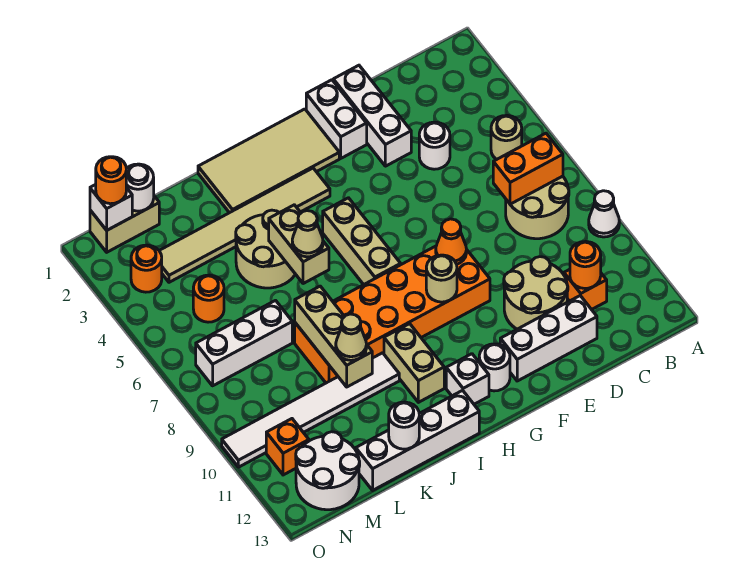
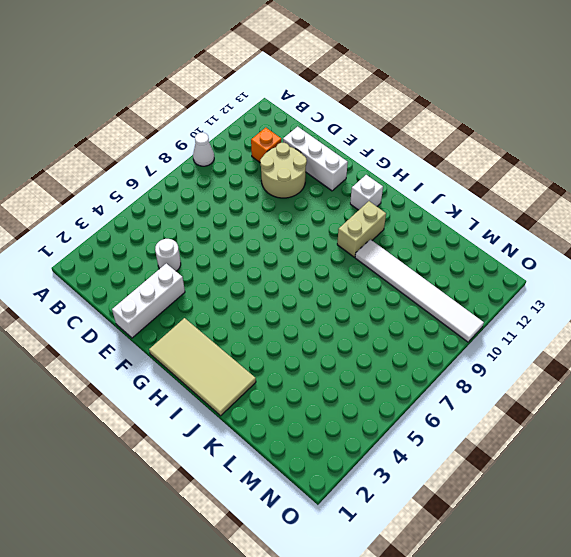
none -> tan round brick B5 level 1
none -> tan round brick B7:C8 level 1
none -> white brick F1:F2 level 1
none -> orange brick F8:K9 level 1

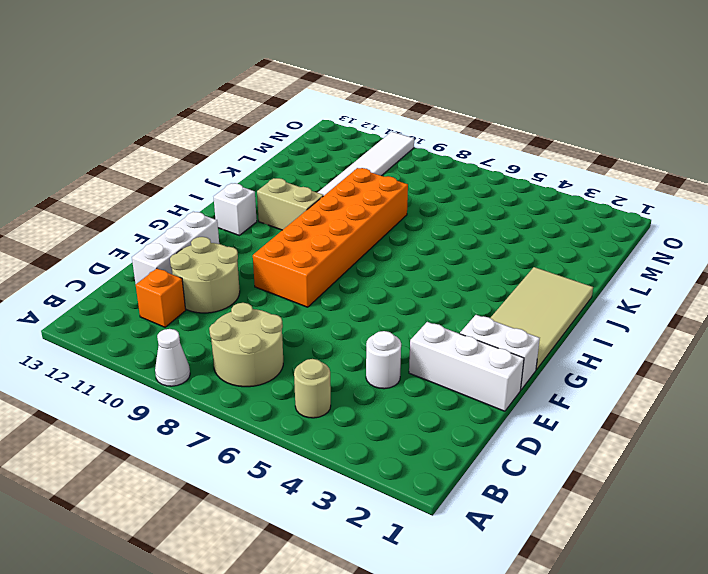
none -> white round brick G12 level 1
none -> tan tile H3:M3 level 1
none -> tan brick H5:H7 level 1
none -> white brick I13:L13 level 1

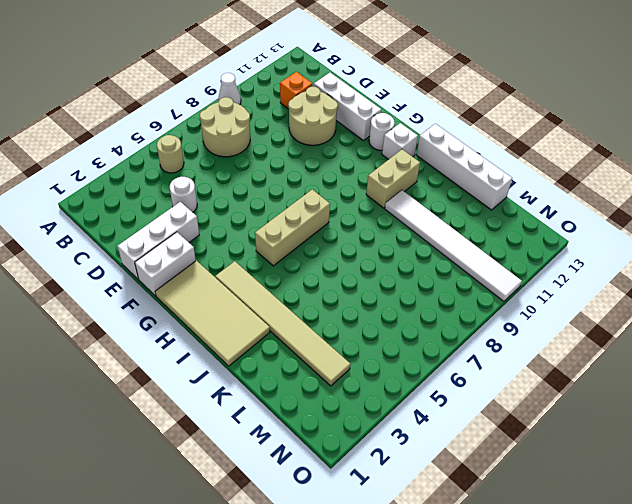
none -> orange brick F8:K9 level 1
none -> tan round brick J4:K5 level 1
none -> white brick L7:N7 level 1
none -> tan brick M1:N1 level 1

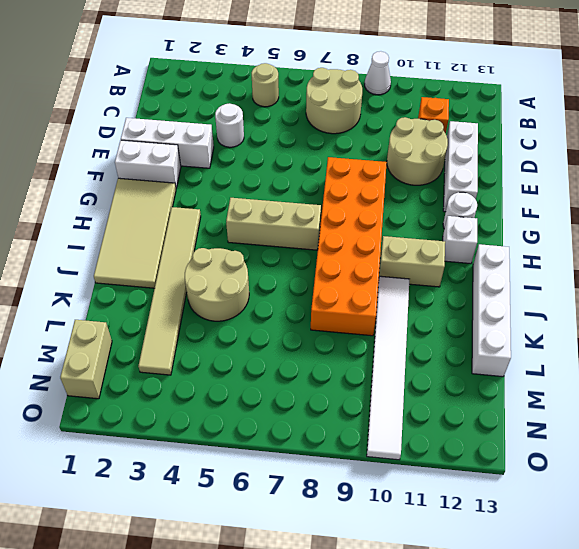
none -> white brick L7:N7 level 1
none -> orange round brick M5 level 1
none -> white round brick M12:N13 level 1
none -> orange round brick N3 level 1

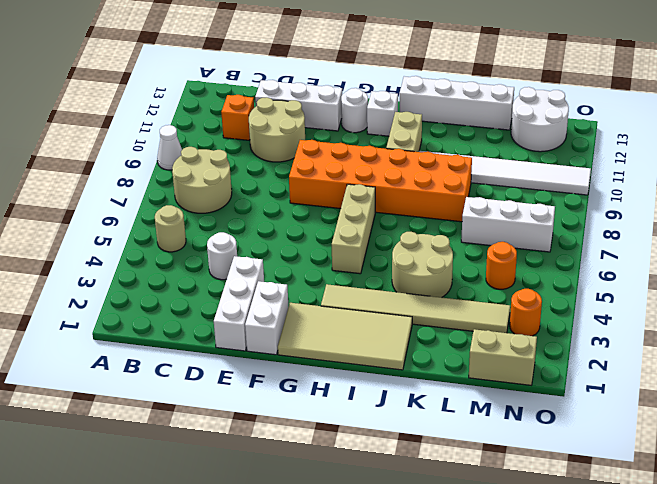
none -> orange brick N11 level 1
none -> orange brick B7:C7 level 2
none -> orange round brick C11 level 2
none -> orange cone F8 level 2

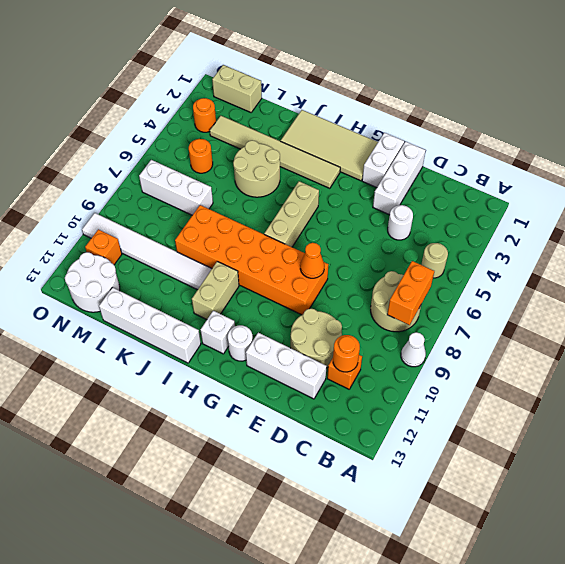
orange brick B7:B8 level 2 -> orange brick B7:C7 level 2
none -> tan round brick G9 level 2
none -> tan brick J5:J6 level 2
none -> tan brick K8:K10 level 2
none -> white round brick K13 level 2

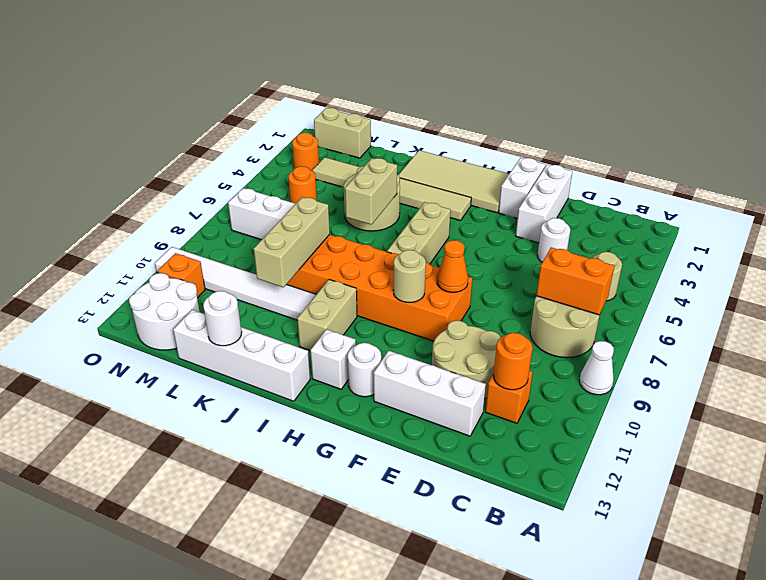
none -> white round brick M1 level 2
none -> white brick N1 level 2
none -> tan cone J6 level 3
none -> tan cone K10 level 3

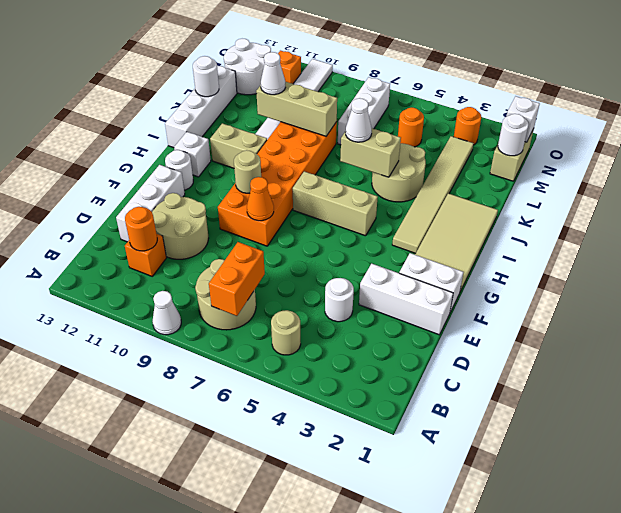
white cone J6 level 3 -> tan cone J6 level 3
white cone K10 level 3 -> tan cone K10 level 3
none -> orange round brick N1 level 3

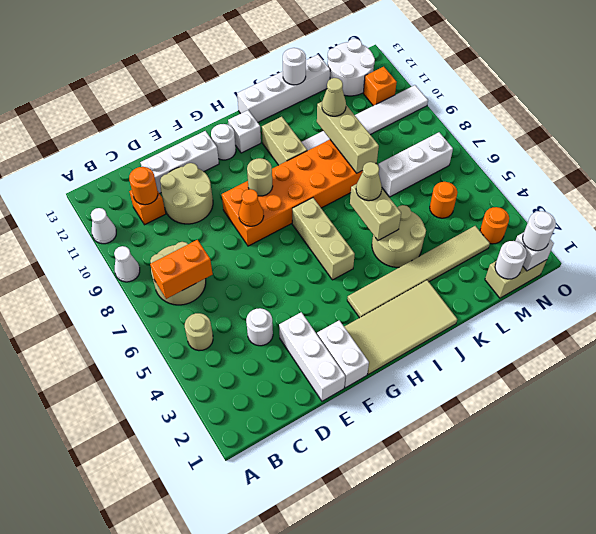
white cone A11 level 1 -> none
white round brick N1 level 3 -> orange round brick N1 level 3

